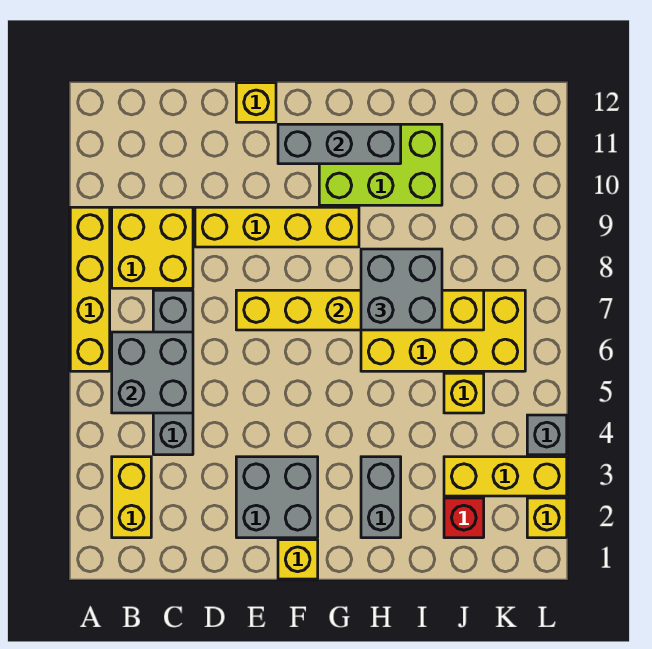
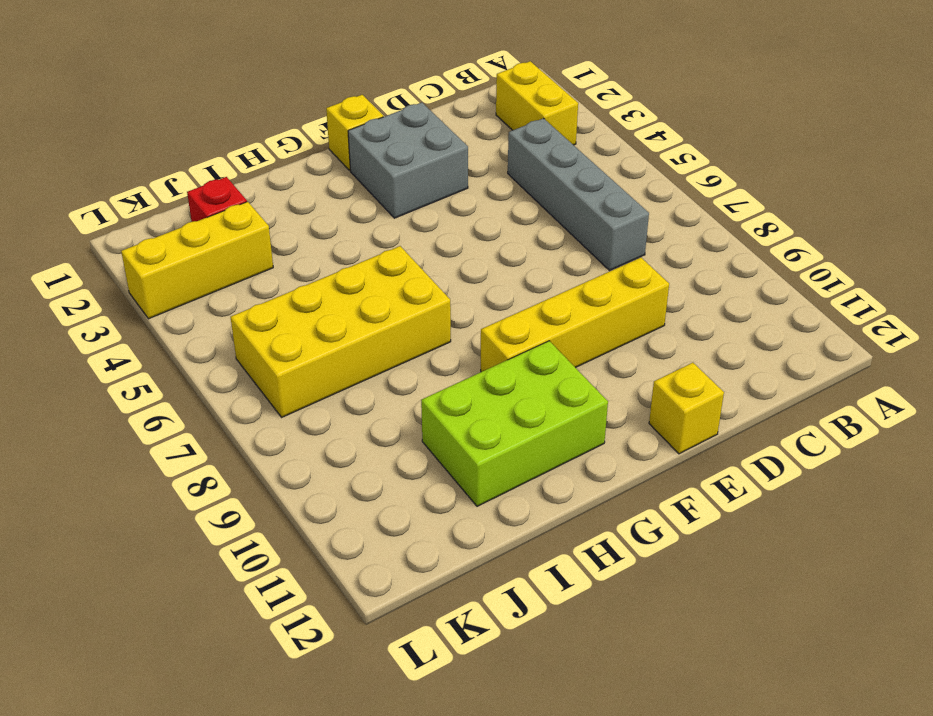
none -> yellow brick A6:A9 level 1
none -> yellow brick B8:C9 level 1
none -> grey brick H2:H3 level 1

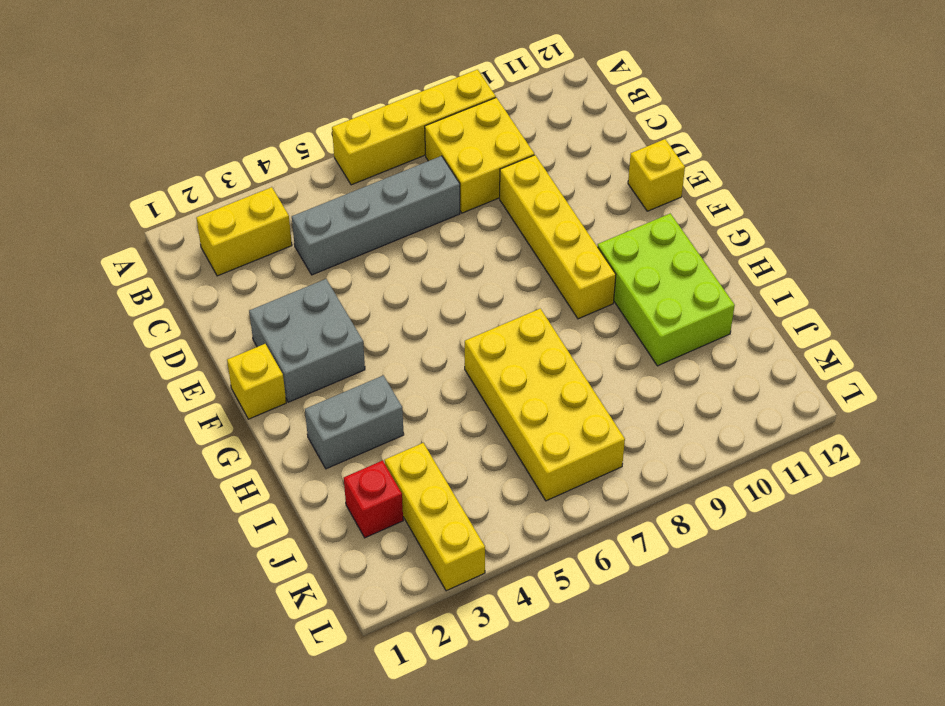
none -> yellow brick J5 level 1
none -> yellow brick L2 level 1
none -> grey brick L4 level 1

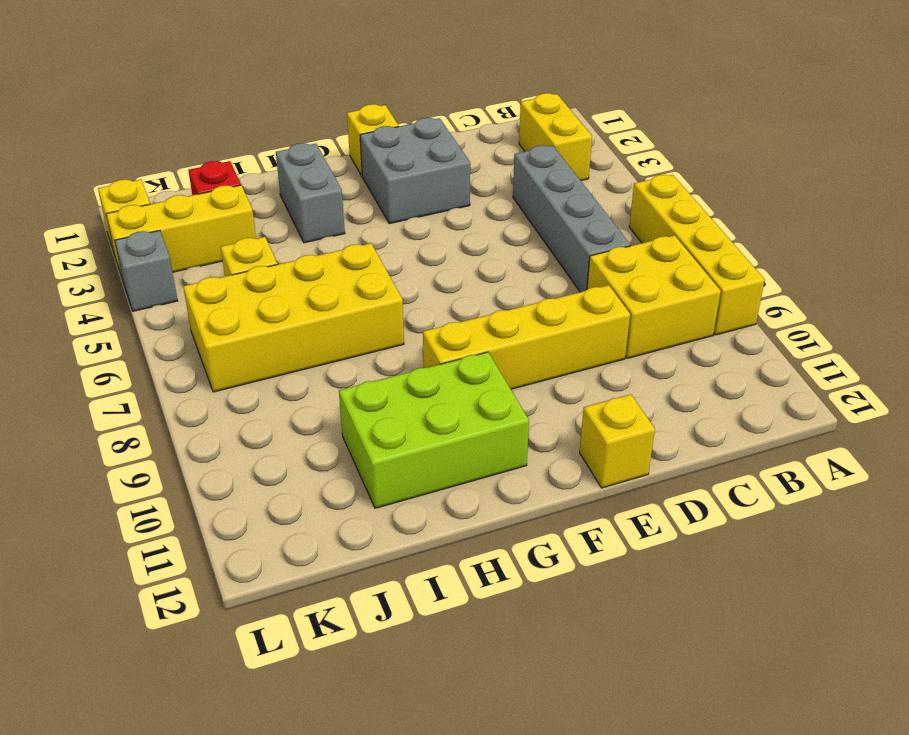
none -> grey brick B5:C6 level 2
none -> yellow brick E7:J7 level 2
none -> grey brick F11:H11 level 2

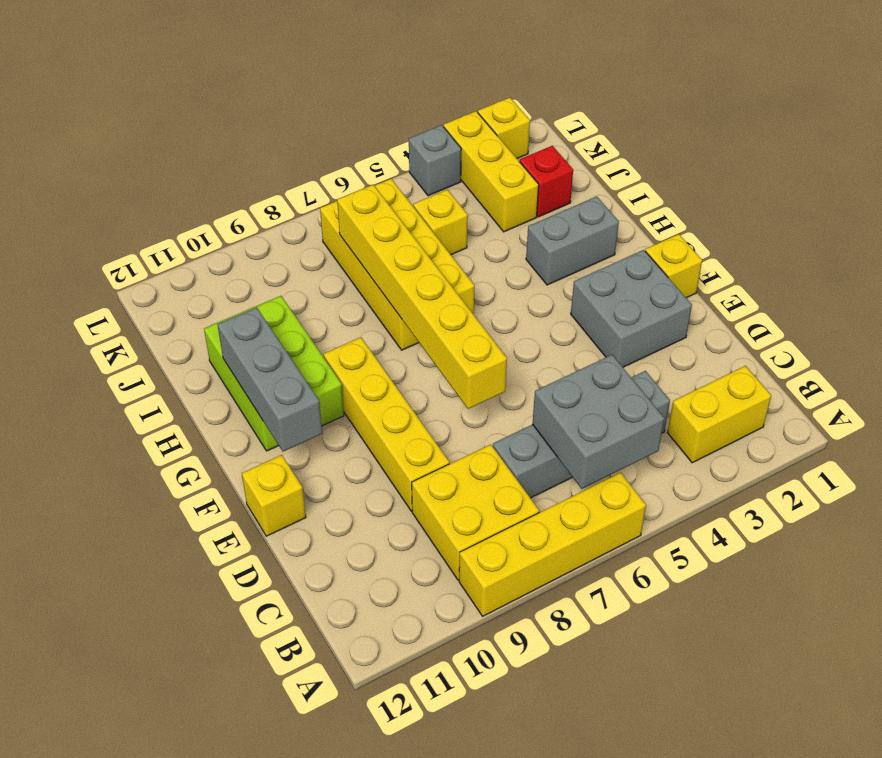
none -> grey brick H7:I8 level 3

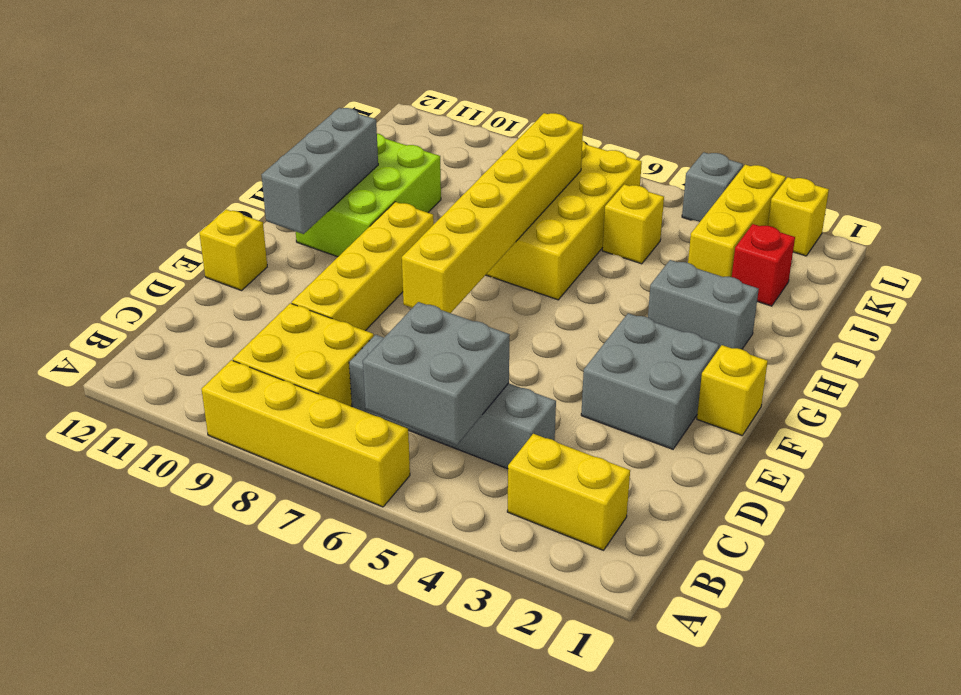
none -> grey brick H7:I8 level 3

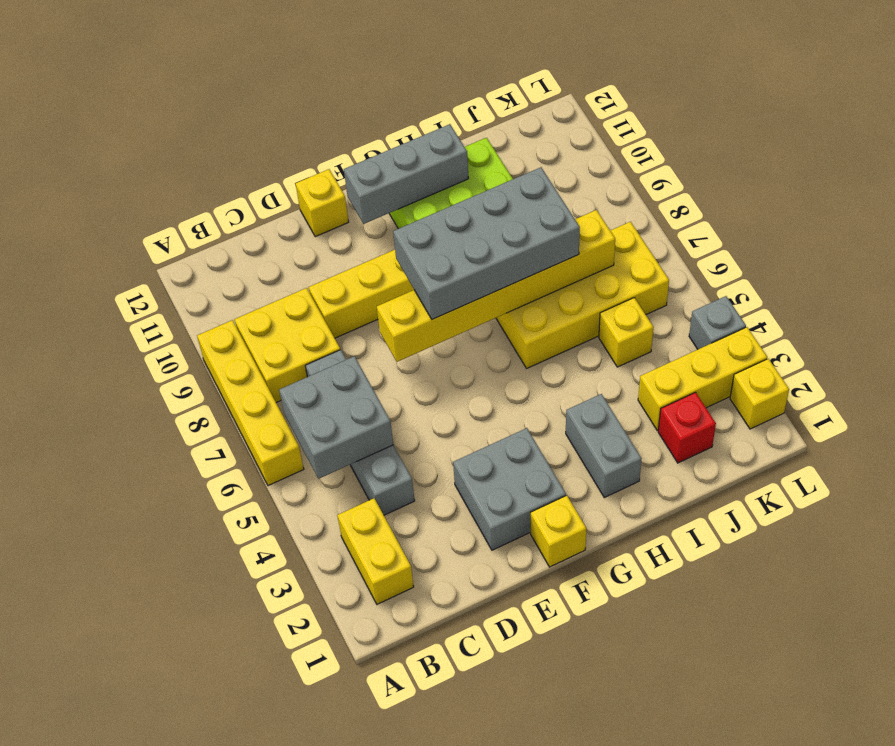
grey brick F7:I8 level 3 -> grey brick H7:I8 level 3

